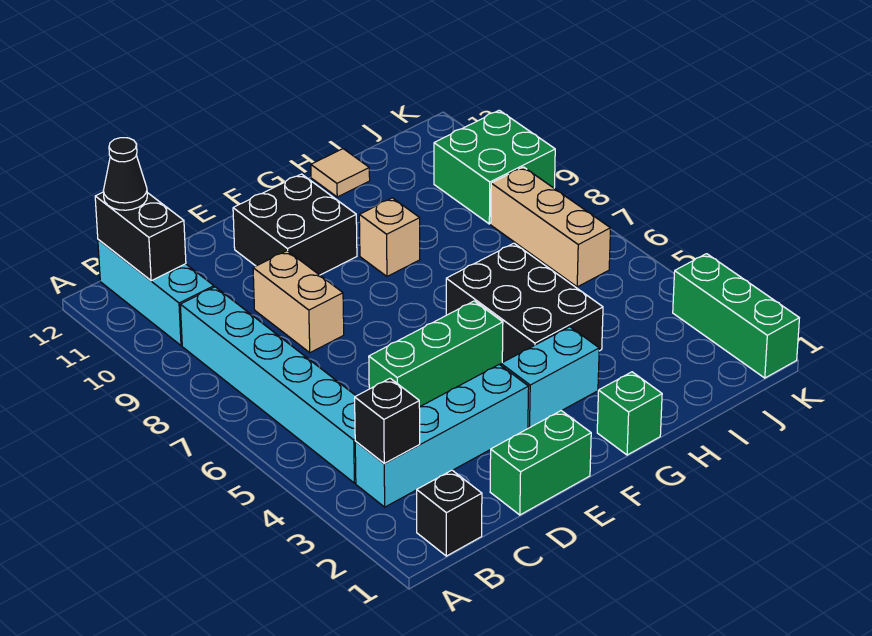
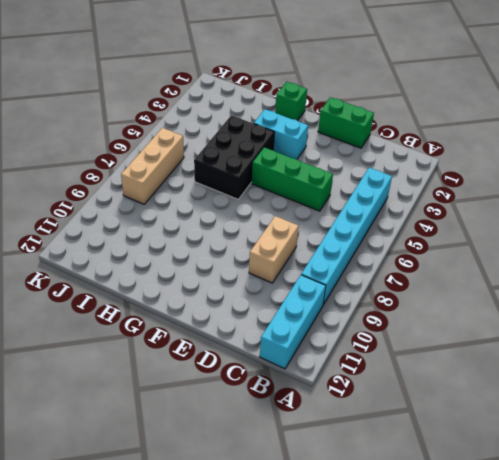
none -> black brick B1 level 1
none -> cyan brick B3:E3 level 1
none -> black brick E10:F11 level 1

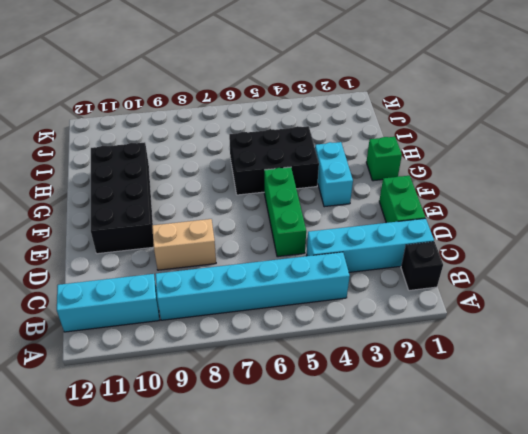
cyan brick C1:C4 level 1 -> cyan brick B3:E3 level 1
black brick E10:H11 level 1 -> black brick E10:F11 level 1
none -> tan brick G9 level 1
none -> tan tile H12 level 1
none -> tan brick J6:J8 level 1

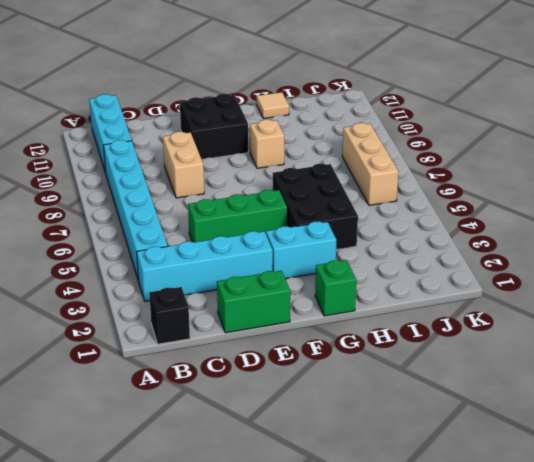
none -> green brick J9:K10 level 1
none -> green brick K1:K3 level 1
none -> black brick B3 level 2

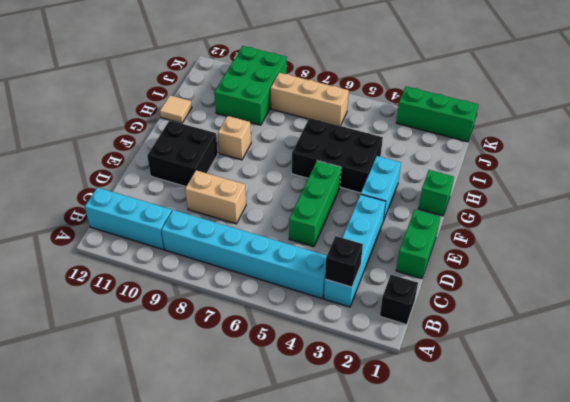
green brick I9:K10 level 1 -> green brick J9:K10 level 1
none -> black brick B11:B12 level 2
none -> black cone B12 level 3

